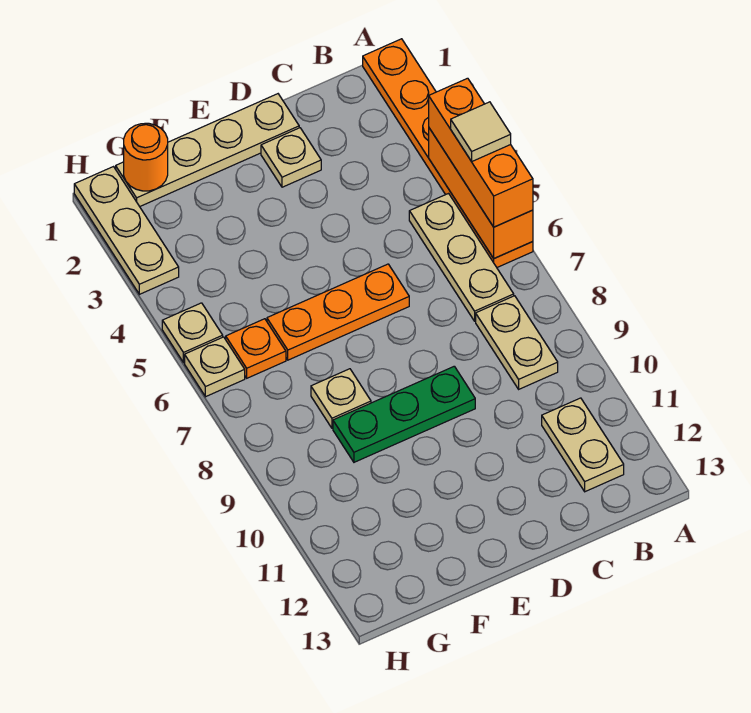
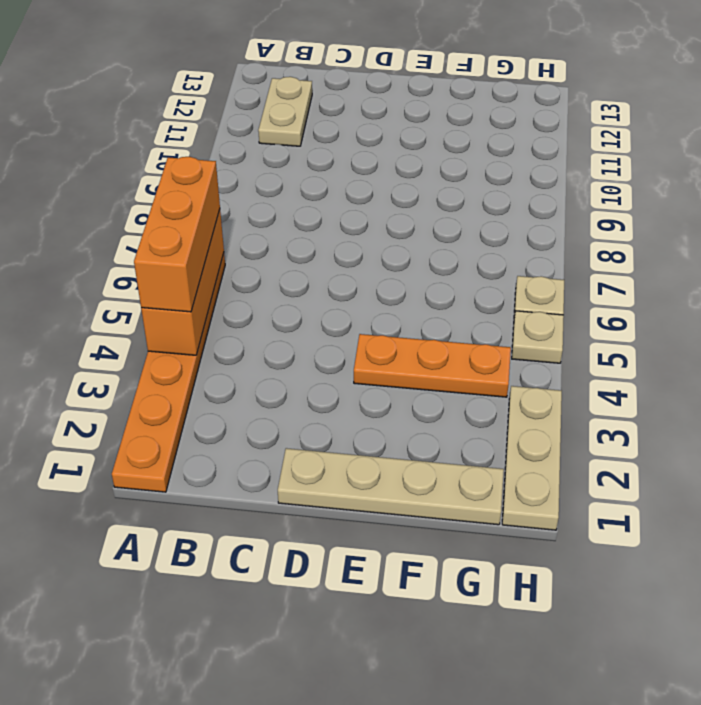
orange plate E4:G4 level 1 -> orange plate D6:F6 level 1
none -> tan plate B5:B7 level 1
none -> tan plate B8:B9 level 1
none -> tan plate D2 level 1

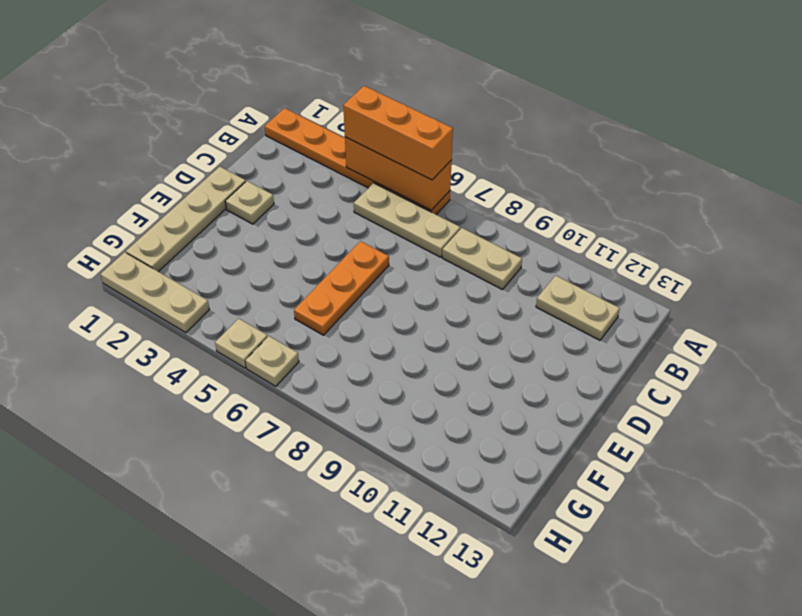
none -> green plate D9:F9 level 1
none -> tan plate F8 level 1
none -> orange plate G6 level 1

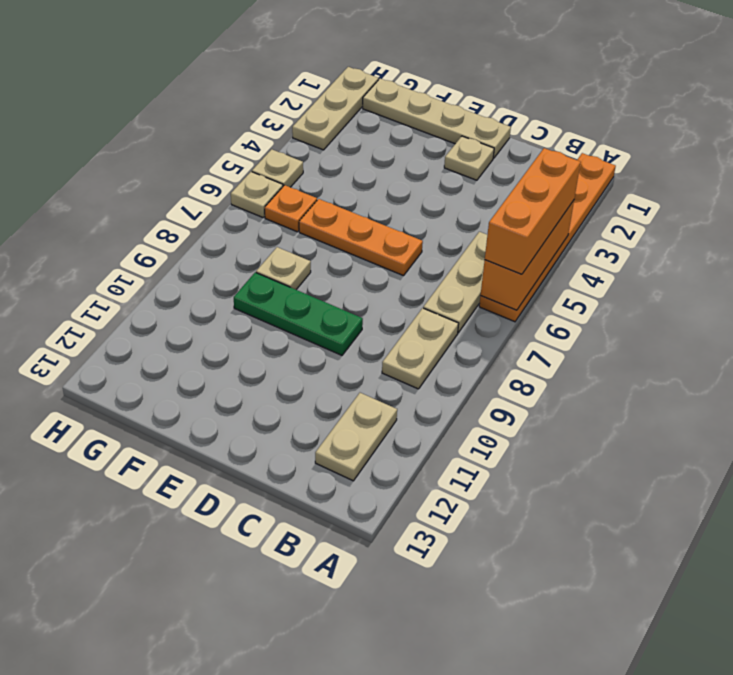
none -> orange round brick G1 level 2
none -> tan tile A5 level 4

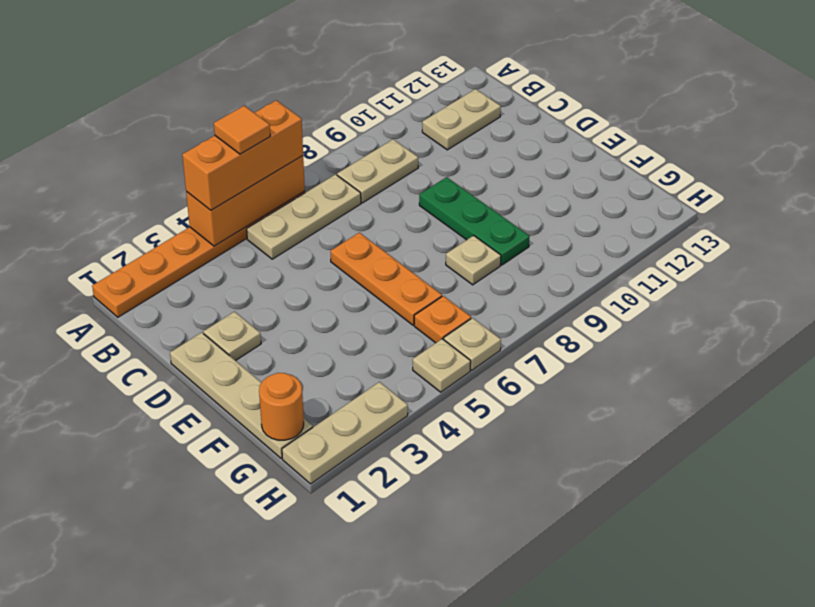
orange tile A5 level 4 -> tan tile A5 level 4

